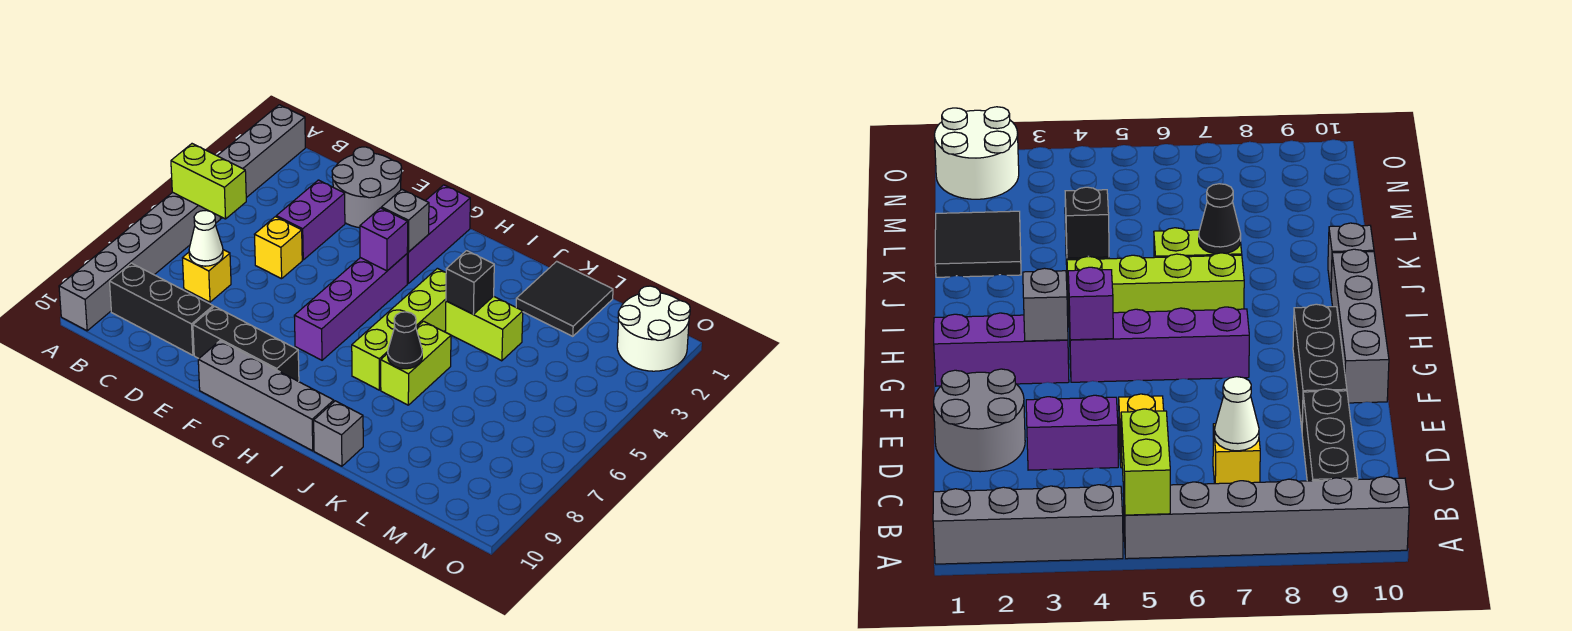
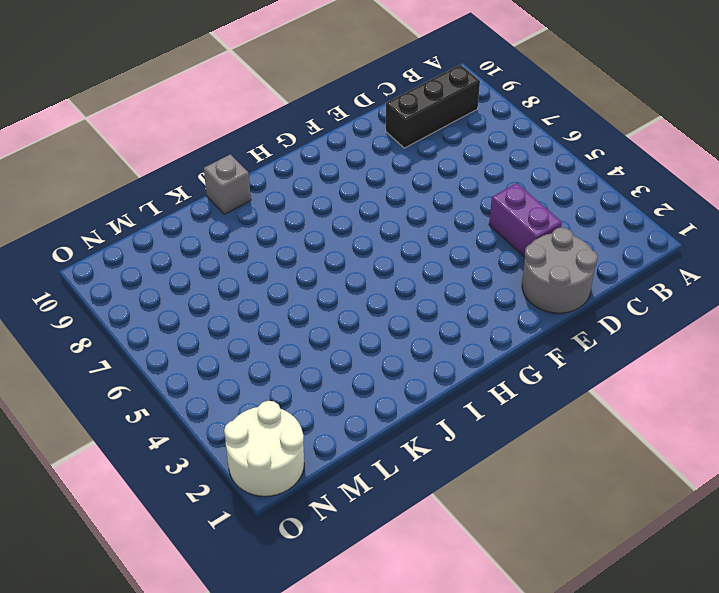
none -> grey brick A1:A4 level 1
none -> grey brick A5:A10 level 1
none -> yellow brick C7 level 1

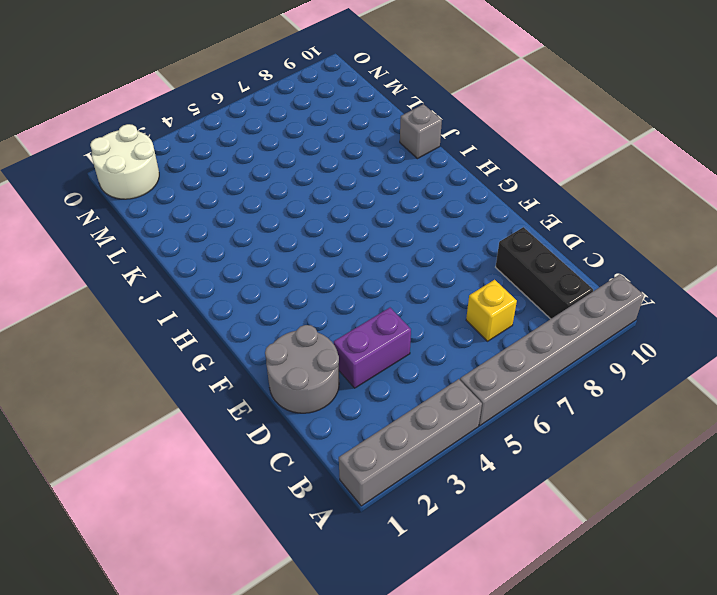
none -> yellow brick D5 level 1
none -> black brick E9:G9 level 1
none -> grey brick F10:I10 level 1

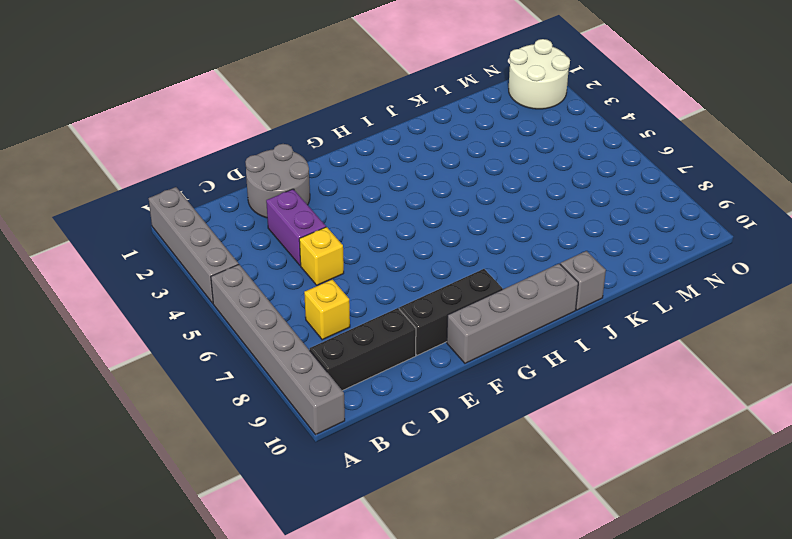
none -> purple brick G1:G3 level 1
none -> purple brick G4:G7 level 1
none -> lime brick I4:I7 level 1

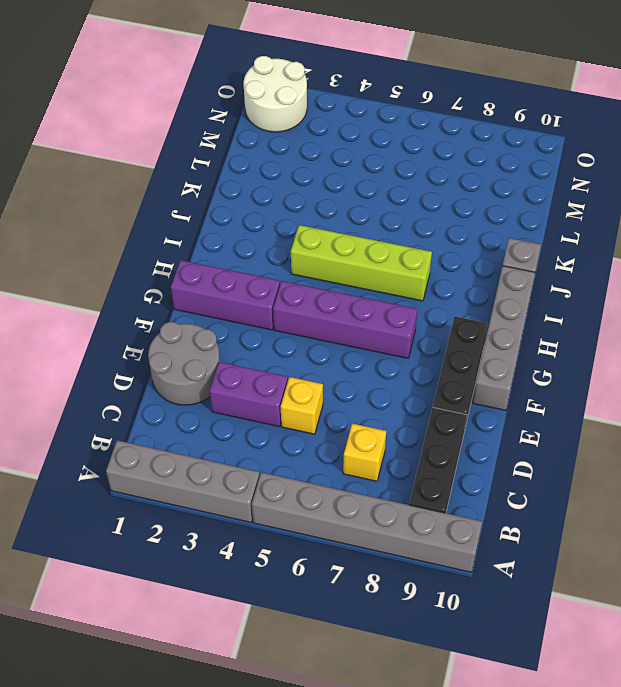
none -> lime brick J4:K4 level 1
none -> lime brick J6:J7 level 1
none -> black tile K1:L2 level 1

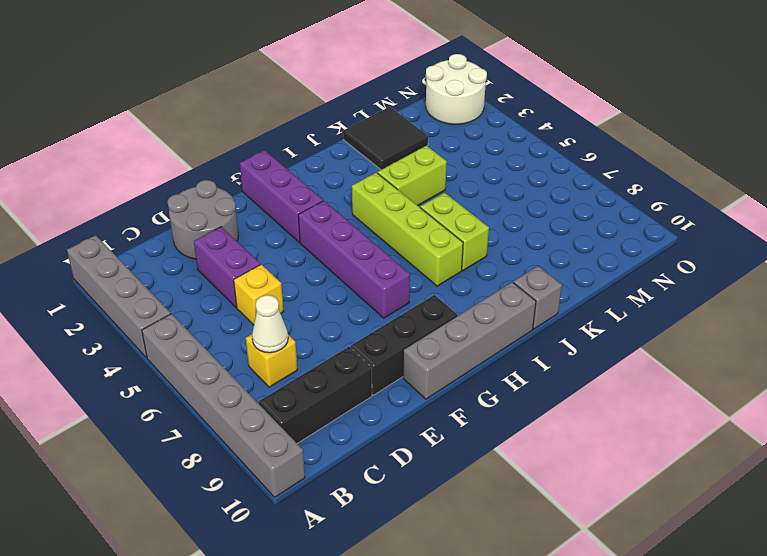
none -> lime brick A5:B5 level 2
none -> grey brick G3 level 2
none -> purple brick G4 level 2

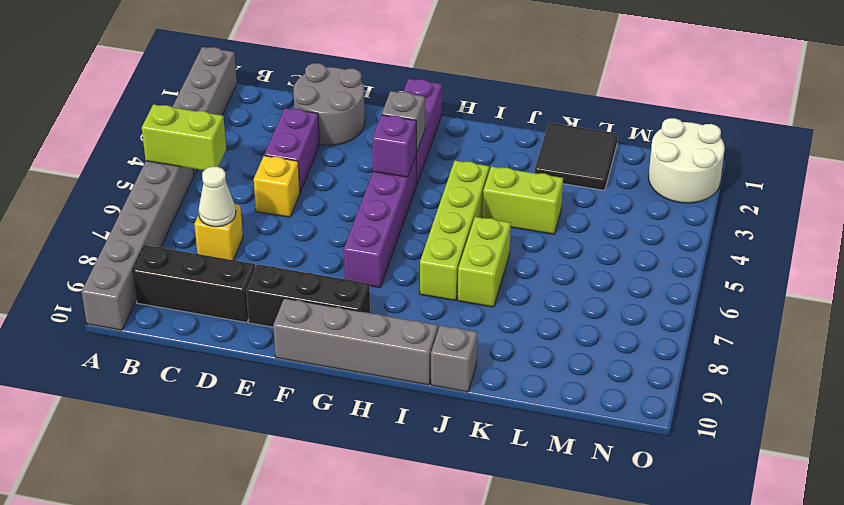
none -> black brick J4 level 2
none -> black cone J7 level 2

